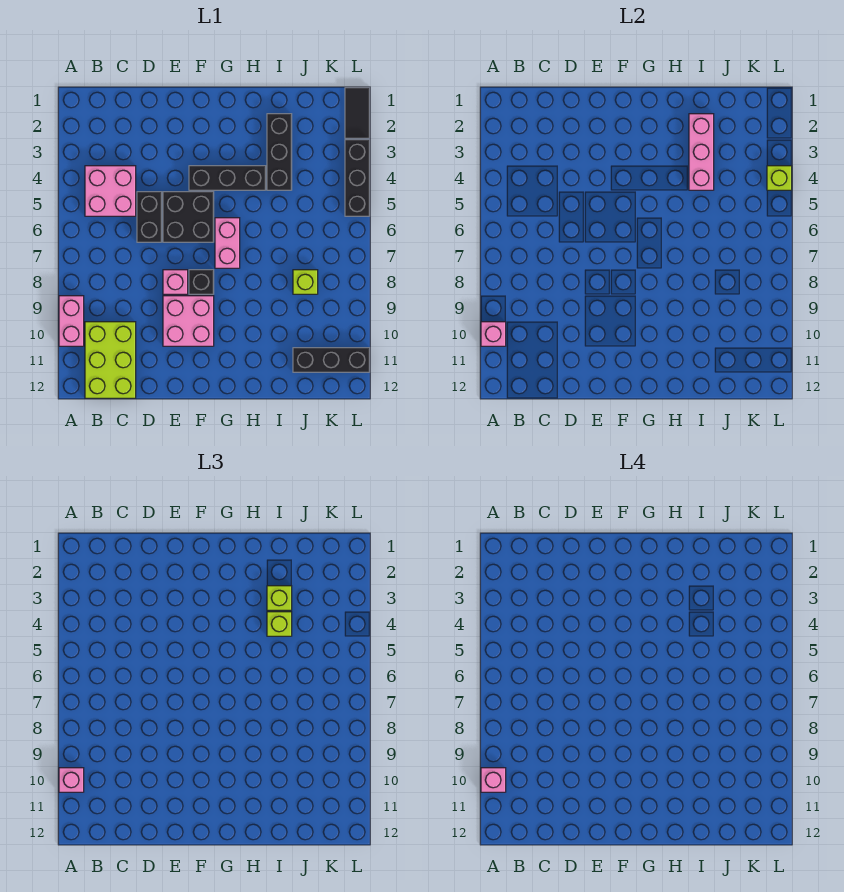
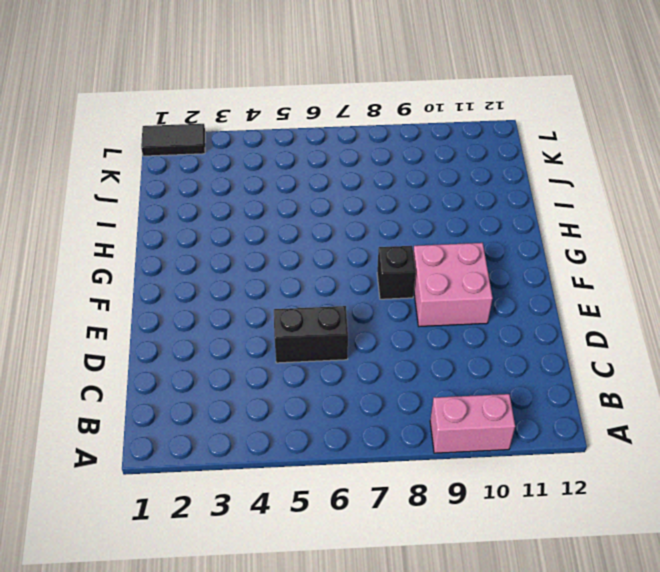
none -> pink brick B4:C5 level 1
none -> lime brick B10:C12 level 1
none -> black brick E5:F6 level 1

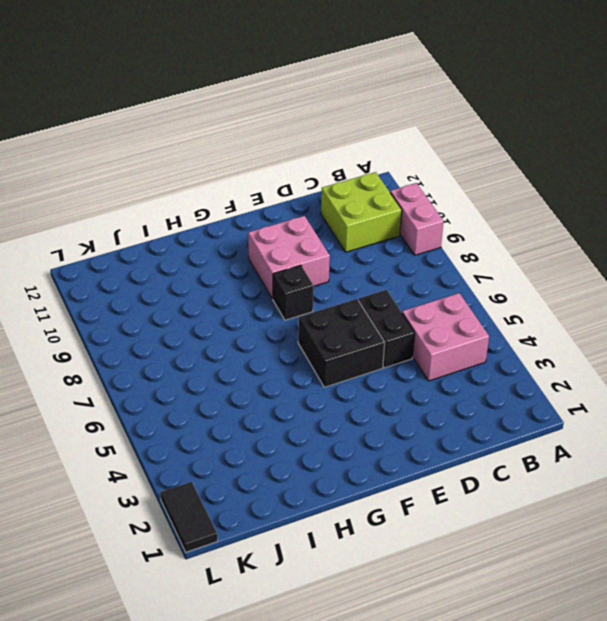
lime brick B10:C11 level 1 -> lime brick B10:C12 level 1
none -> pink brick E8 level 1
none -> black brick F4:H4 level 1
none -> pink brick G6:G7 level 1

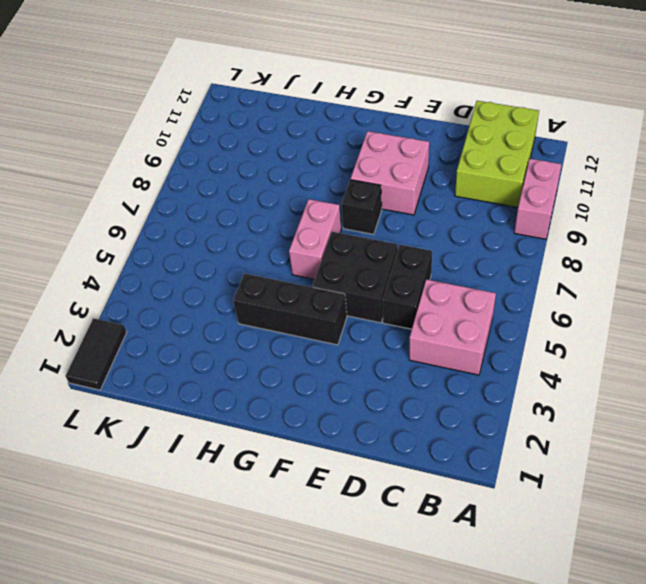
none -> pink brick E8 level 1
none -> black brick I2:I4 level 1
none -> lime brick J8 level 1

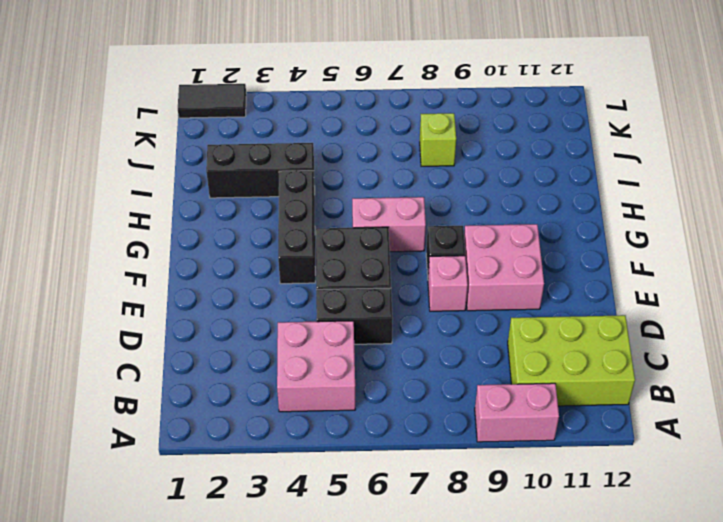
none -> black brick J11:L11 level 1
none -> black brick L3:L5 level 1
none -> pink brick A10 level 2

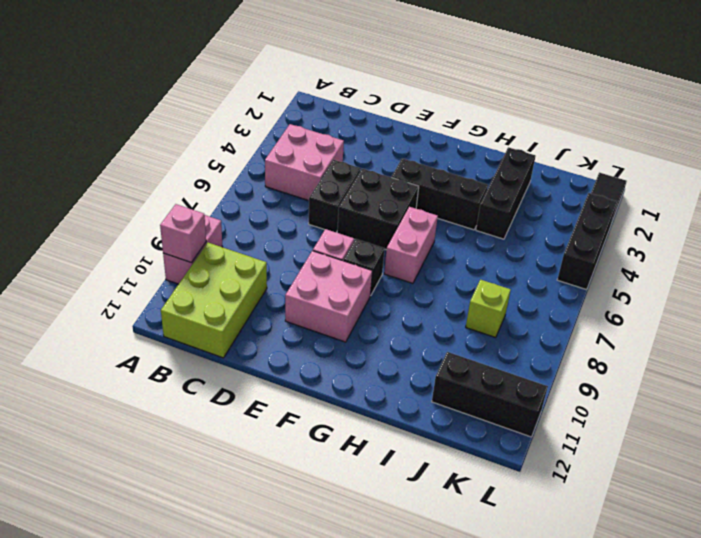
none -> pink brick I2:I4 level 2
none -> lime brick L4 level 2
none -> pink brick A10 level 3

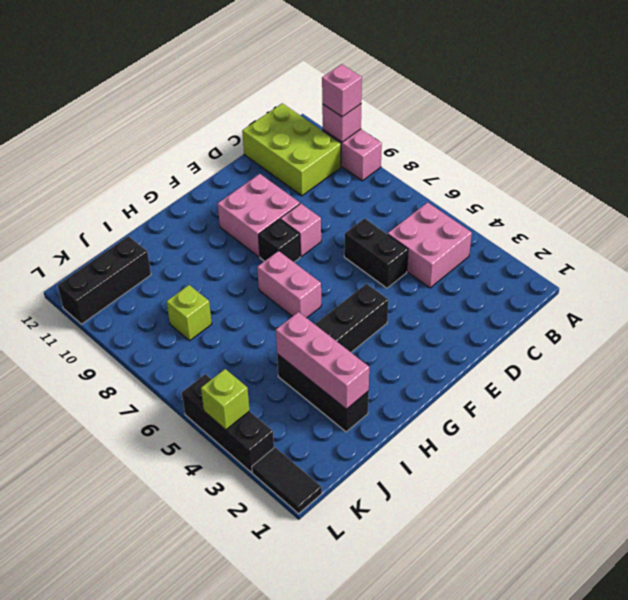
none -> black brick E5:F6 level 1
none -> lime brick I3 level 3
none -> lime brick I4 level 3

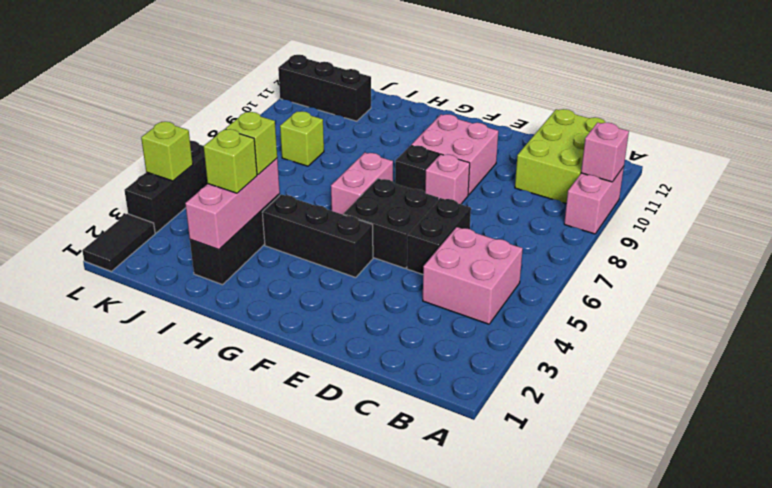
none -> pink brick A10 level 3
none -> pink brick A10 level 4

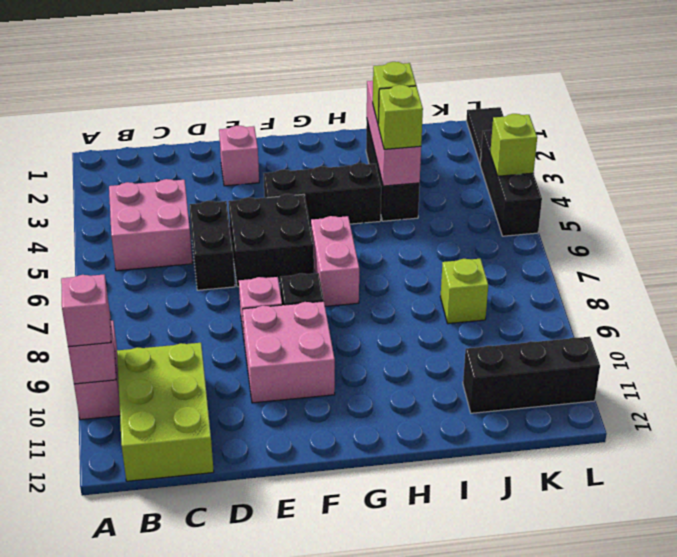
pink brick E2 level 1 -> pink brick A10 level 4

